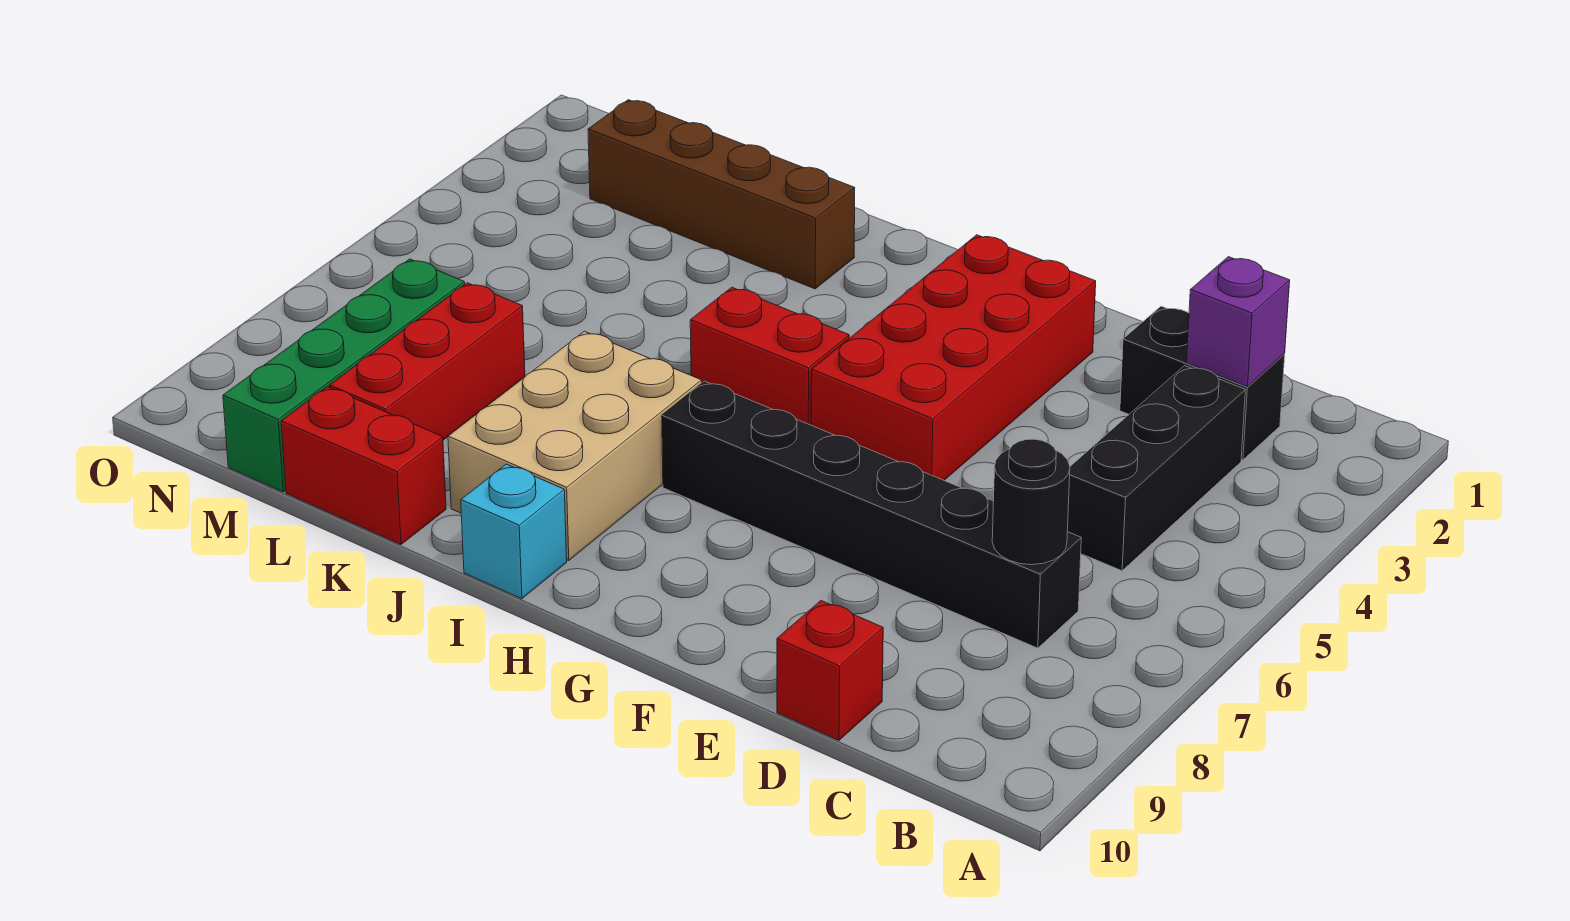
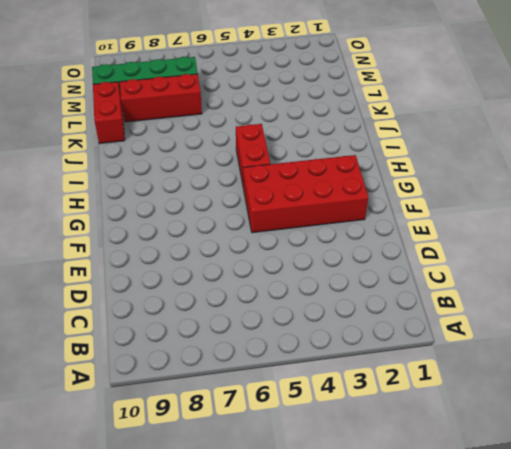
none -> black brick C2:D2 level 1
none -> black brick C3:C5 level 1
none -> black brick C7:H7 level 1

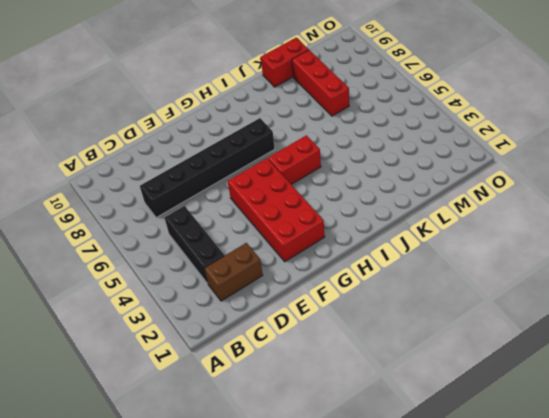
brown brick C2:D2 level 1 -> black brick C2:D2 level 1
none -> red brick D10 level 1
none -> tan brick I7:J9 level 1
none -> cyan brick I10 level 1

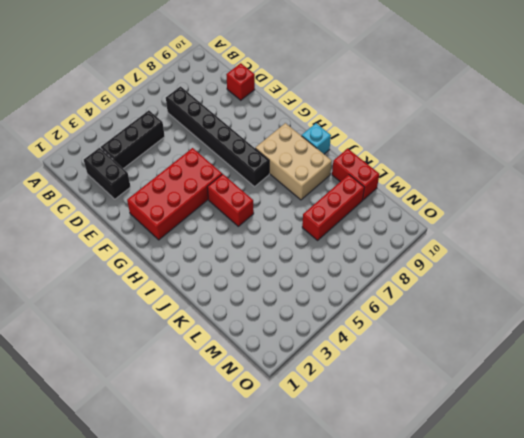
tan brick H8:J9 level 1 -> tan brick I7:J9 level 1
none -> brown brick J2:M2 level 1
none -> green brick M7:M10 level 1
none -> purple brick C2 level 2

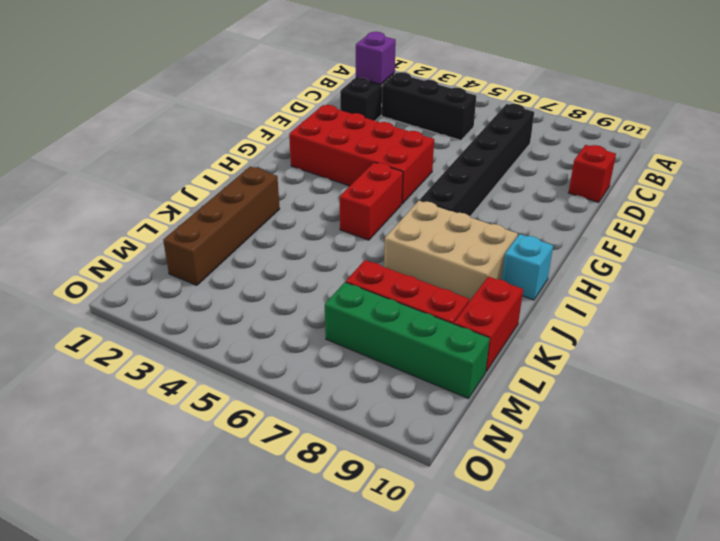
none -> black round brick C7 level 2

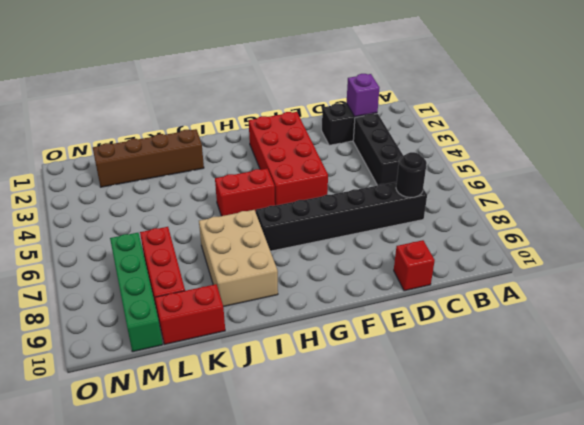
none -> cyan brick I10 level 1

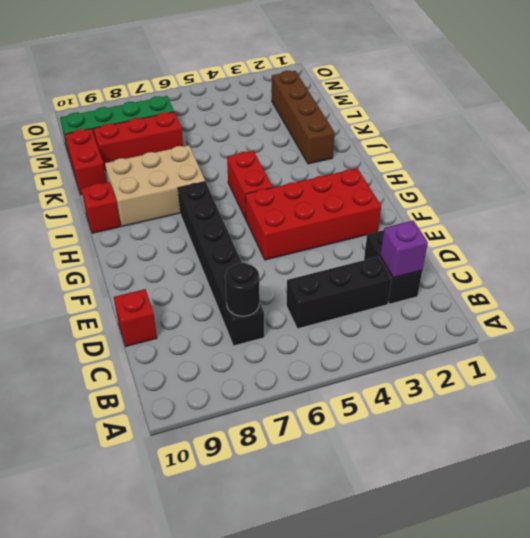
red brick I10 level 1 -> cyan brick I10 level 1

